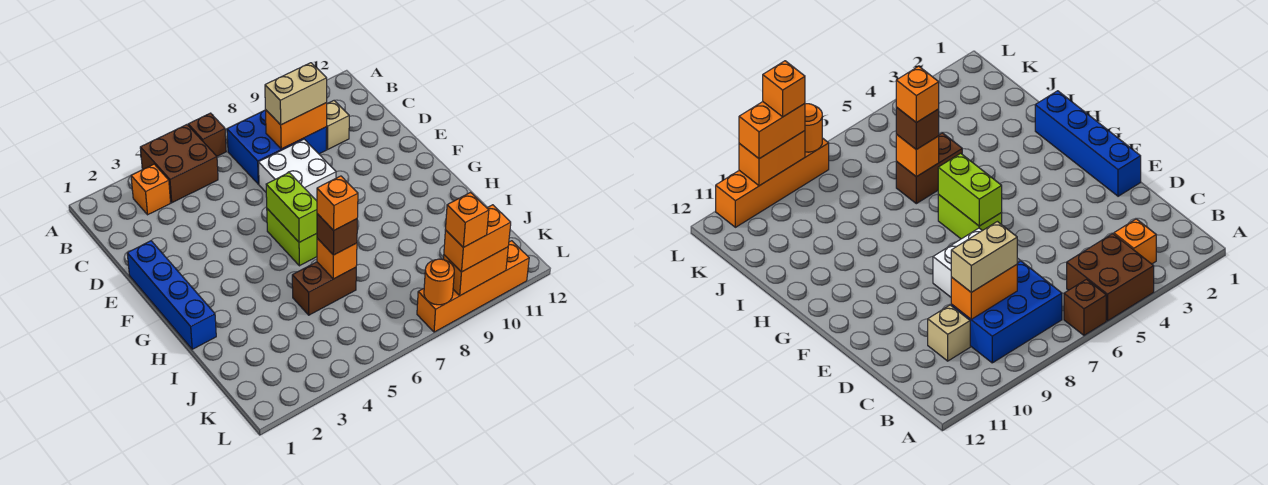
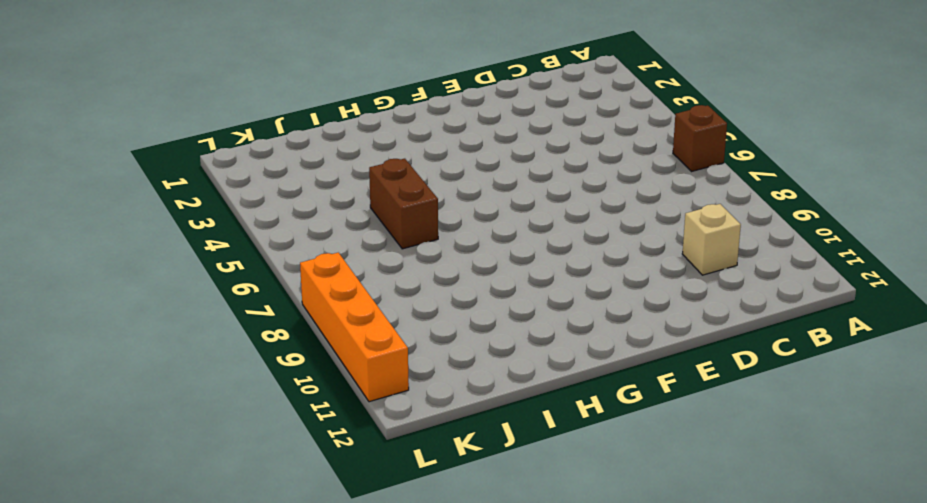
none -> brown brick A4:B5 level 1
none -> orange brick B3 level 1
none -> blue brick B7:C9 level 1

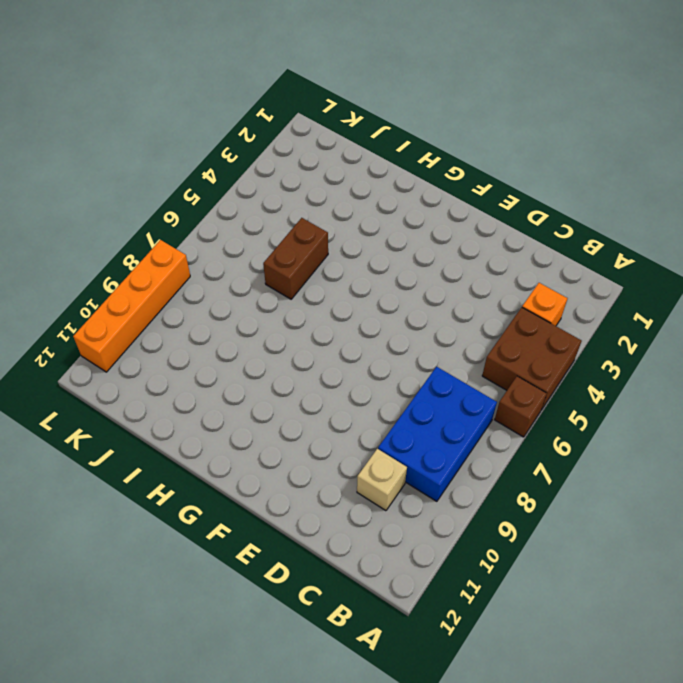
none -> white brick D7:E8 level 1
none -> blue brick E1:H1 level 1
none -> lime brick F6:G6 level 1

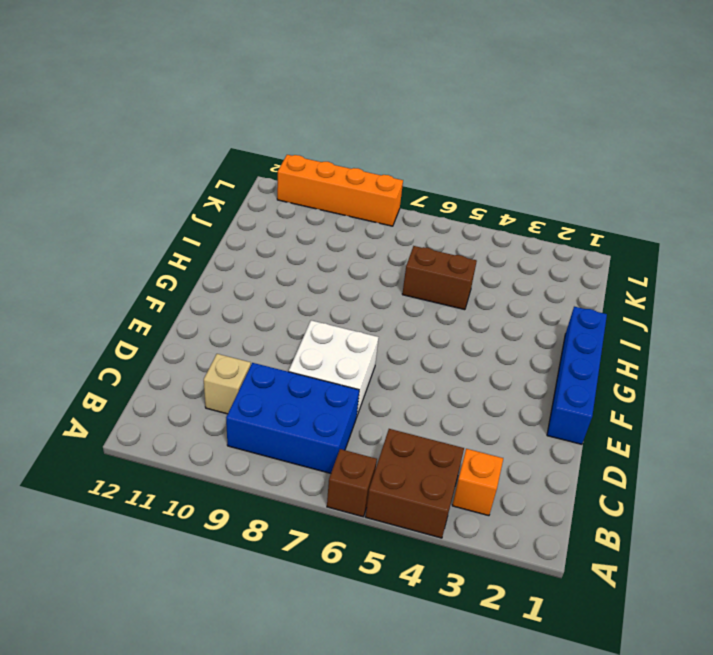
none -> lime brick F6:G6 level 1
none -> orange brick C8:C9 level 2
none -> lime brick F6:G6 level 2

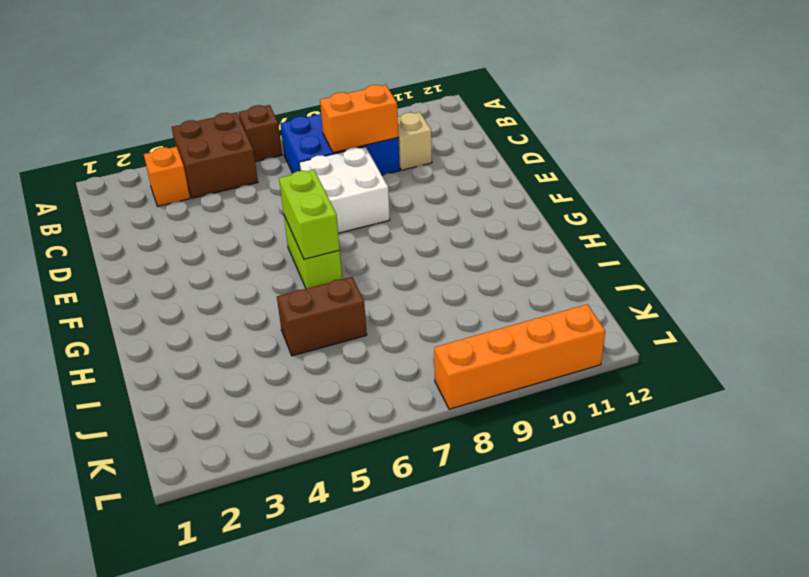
none -> blue brick E1:H1 level 1
none -> orange brick I6 level 2
none -> orange round brick L8 level 2

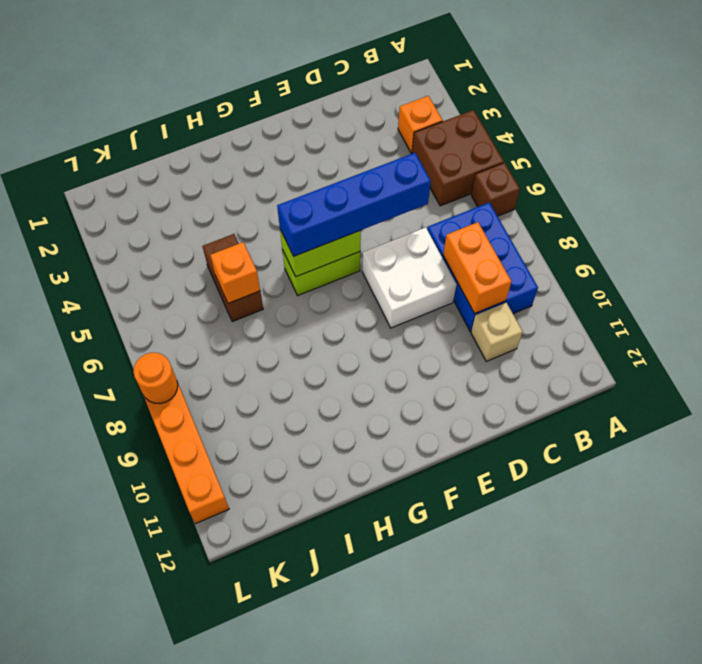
blue brick D6:G6 level 3 -> blue brick E1:H1 level 1
none -> orange brick L9:L10 level 2
none -> tan brick C8:C9 level 3
none -> brown brick I6 level 3

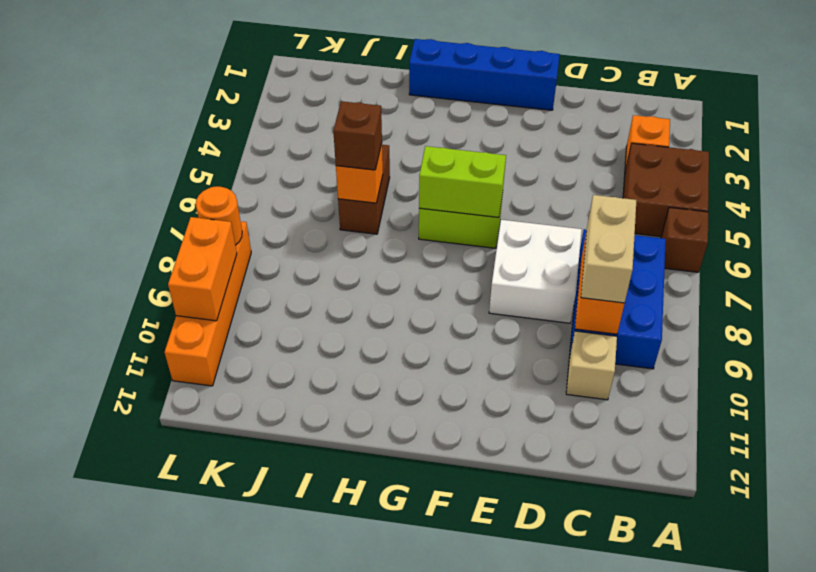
none -> orange brick L9:L10 level 3
none -> orange brick I6 level 4
none -> orange brick L9 level 4

